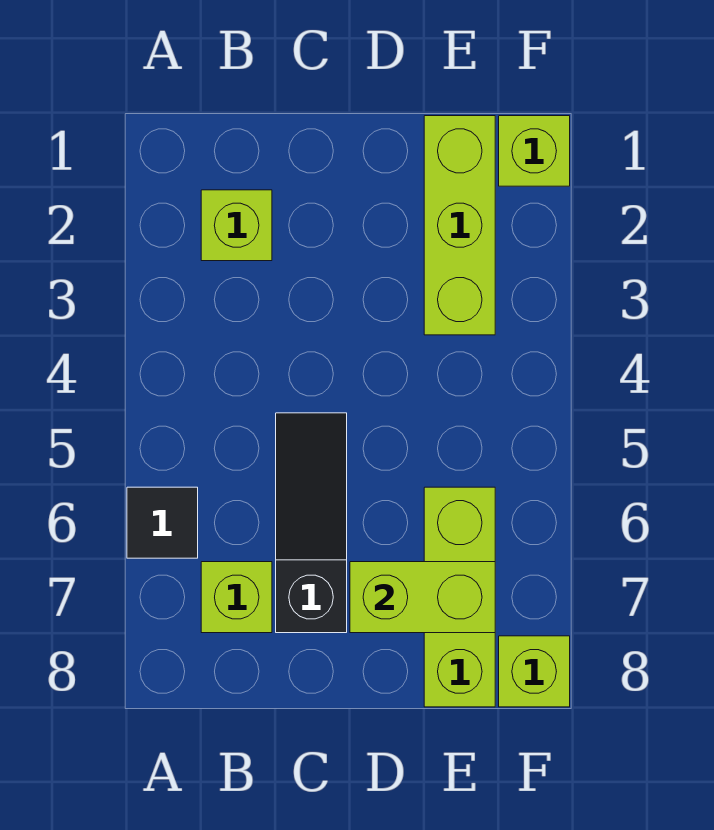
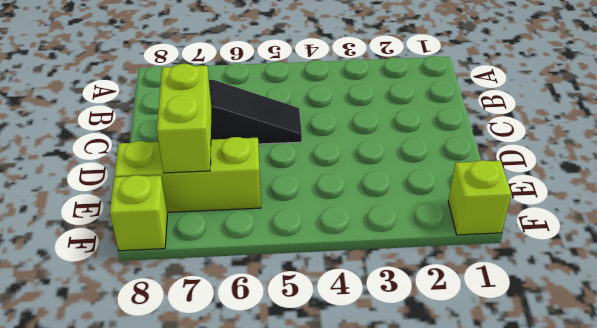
none -> black tile A6 level 1
none -> lime brick B2 level 1

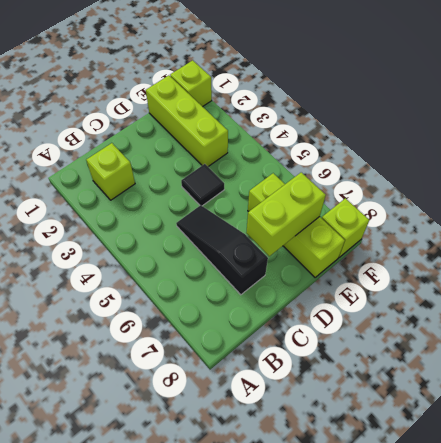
black tile D4 level 1 -> black tile A6 level 1
none -> lime brick B7 level 1

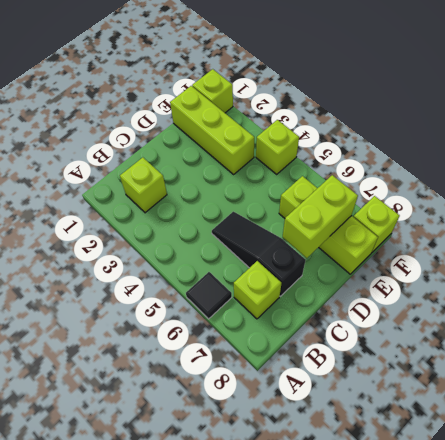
lime brick F4 level 1 -> none

